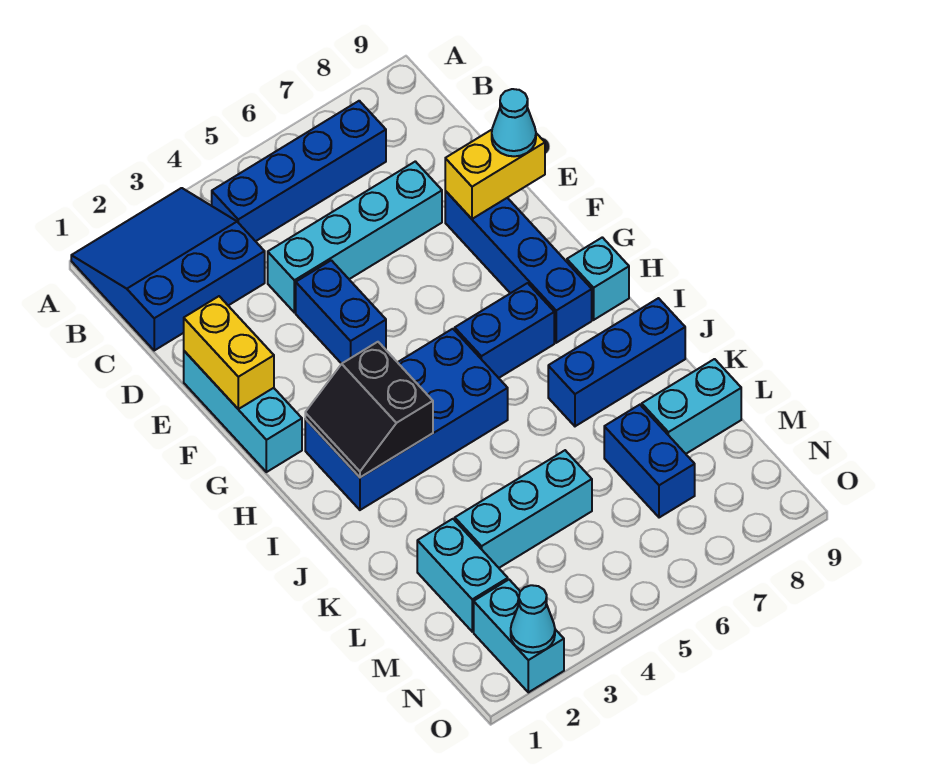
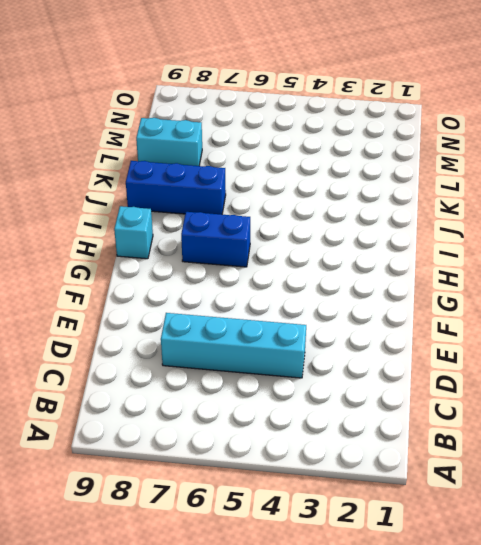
none -> blue slope A1:C3 level 1 top C
none -> blue brick B4:B7 level 1
none -> cyan brick E1:G1 level 1

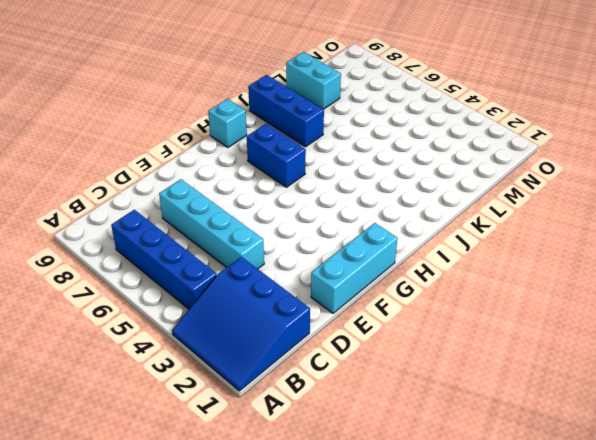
none -> blue brick E4:F4 level 1
none -> blue brick E8:H8 level 1
none -> blue brick H2:I5 level 1

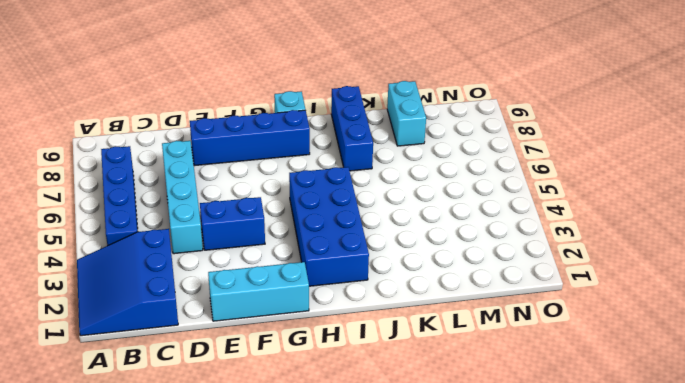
none -> blue brick H6:H7 level 1
none -> cyan brick L2:M2 level 1
none -> cyan brick L3:L5 level 1

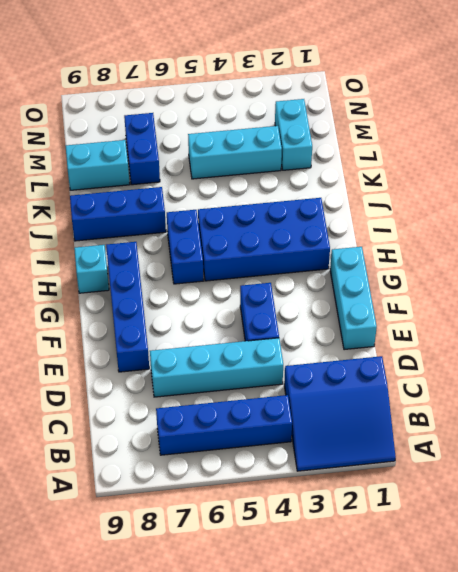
blue brick H6:I6 level 1 -> blue brick H6:H7 level 1
none -> cyan brick N2:O2 level 1
none -> yellow brick E1:F1 level 2
none -> yellow brick E8:E9 level 2

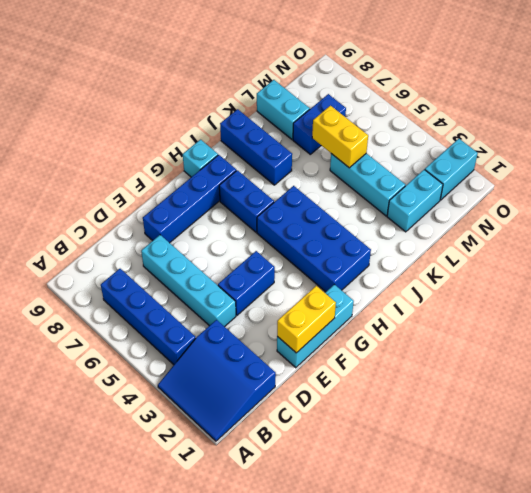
yellow brick L5:L6 level 2 -> yellow brick E8:E9 level 2
none -> black slope H2:I3 level 2 top 3
none -> cyan cone O2 level 2
none -> cyan cone E9 level 3

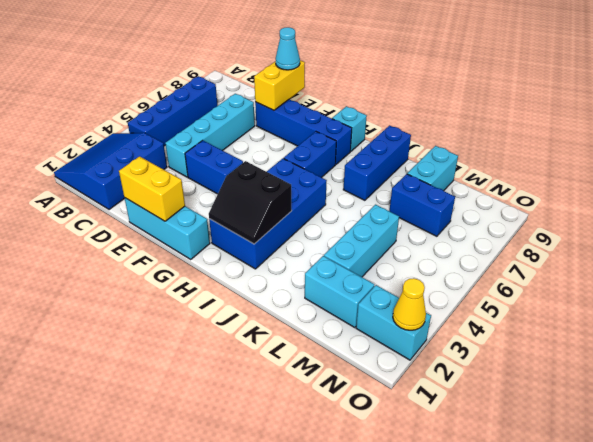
yellow cone O2 level 2 -> cyan cone O2 level 2

